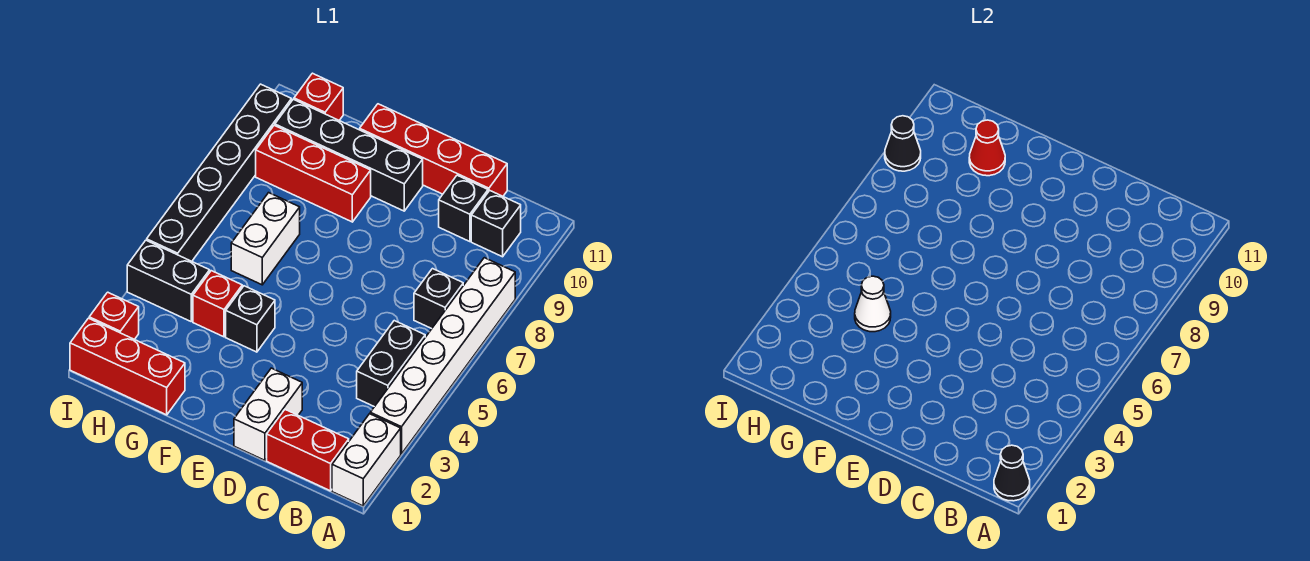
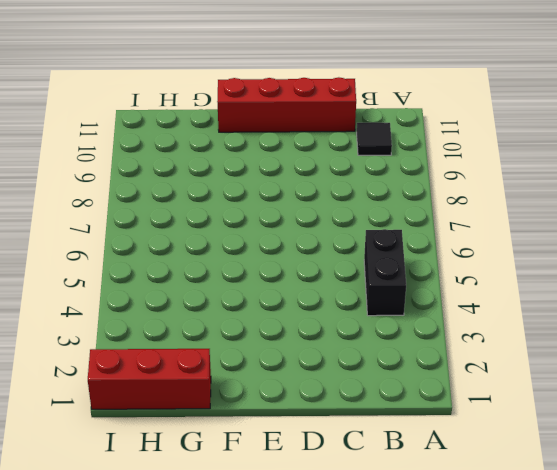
black tile B10 level 1 -> black brick B10 level 1
none -> white brick A1:A2 level 1
none -> white brick A3:A8 level 1
none -> red brick B1:C1 level 1

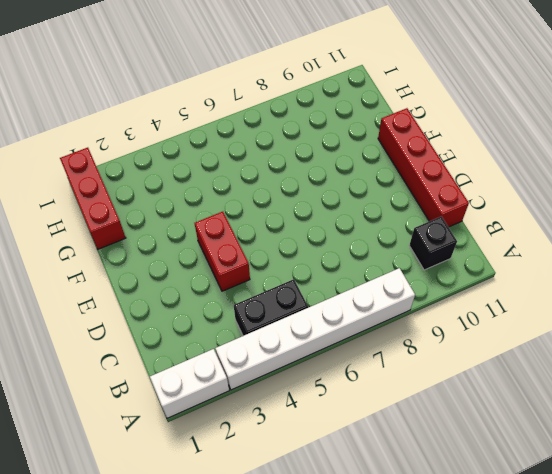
red brick D4:E4 level 1 -> red brick B1:C1 level 1
none -> black brick B7 level 1
none -> black brick C10 level 1
none -> white brick D1:D2 level 1

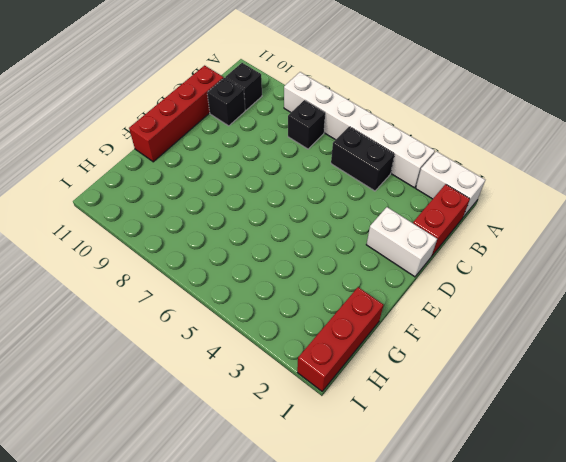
none -> black brick E10:H10 level 1
none -> black brick F4 level 1
none -> red brick F9:H9 level 1

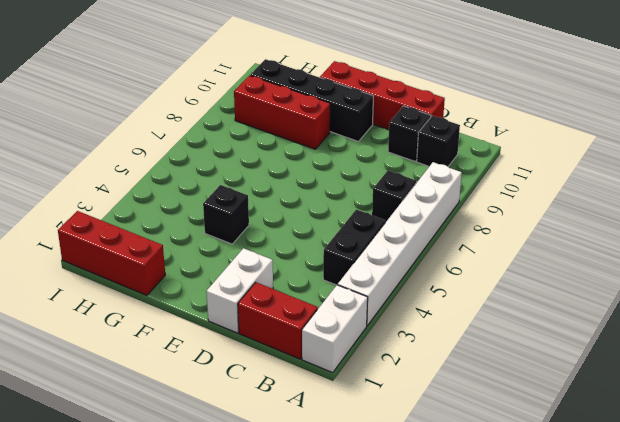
none -> red brick G4 level 1
none -> white brick G6:G7 level 1
none -> black brick H4:I4 level 1

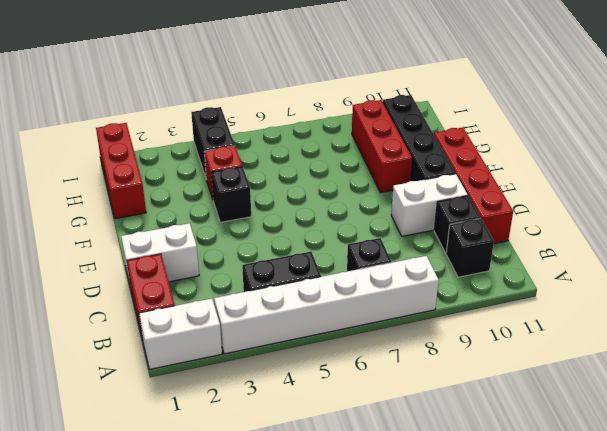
white brick D9:D10 level 1 -> white brick G6:G7 level 1
none -> red brick H11 level 1
none -> red brick I2 level 1
none -> black brick I5:I10 level 1

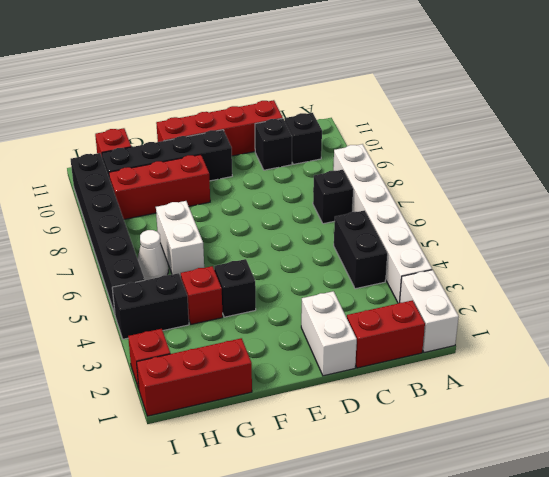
white cone H6 level 1 -> white cone G4 level 2
none -> black cone A1 level 2
none -> red cone G10 level 2
none -> black cone I9 level 2

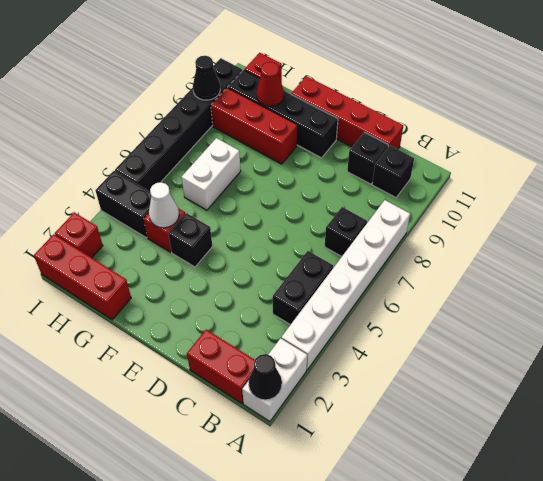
none -> white brick D1:D2 level 1

